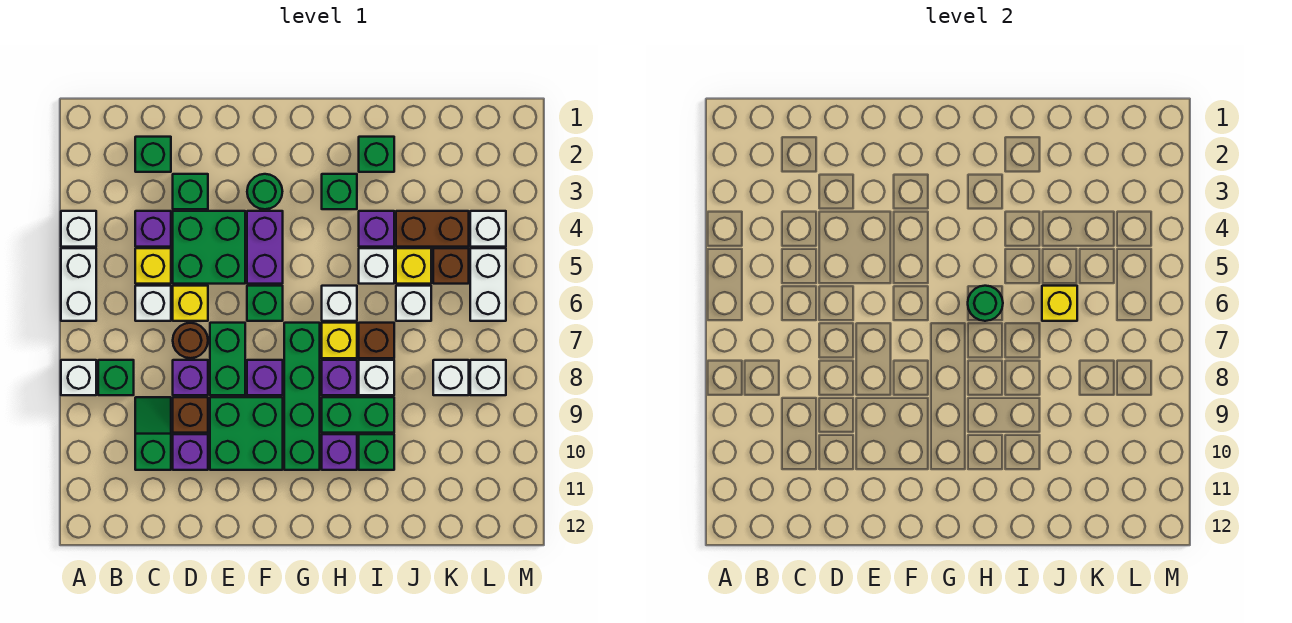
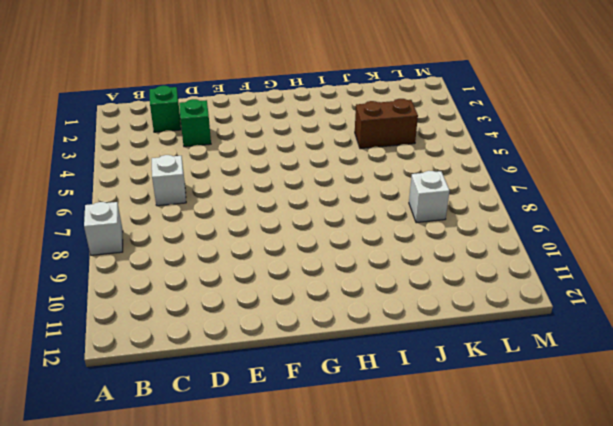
none -> white brick A4 level 1
none -> white brick A5:A6 level 1
none -> green brick B8 level 1
none -> purple brick C4 level 1

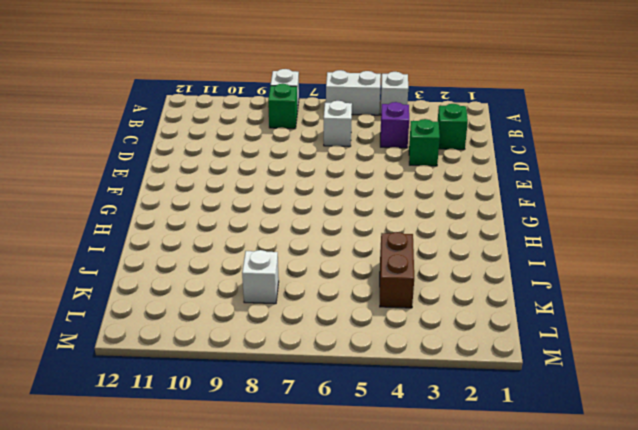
none -> yellow brick C5 level 1
none -> green slope C9:C10 level 1 top 10
none -> green brick D4:E5 level 1
none -> yellow brick D6 level 1

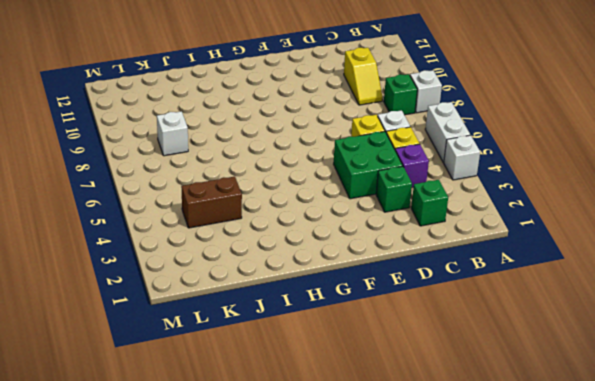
yellow slope C9:C10 level 1 top 10 -> green slope C9:C10 level 1 top 10
none -> brown round brick D7 level 1
none -> purple brick D8 level 1
none -> brown brick D9 level 1
none -> purple brick D10 level 1

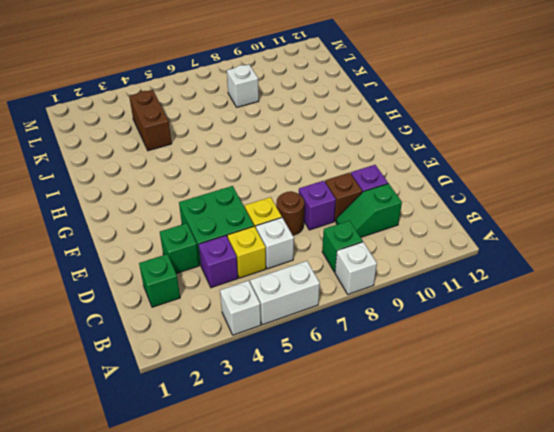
none -> green brick E7:E8 level 1
none -> green brick E9:F10 level 1
none -> green round brick F3 level 1
none -> purple brick F4:F5 level 1

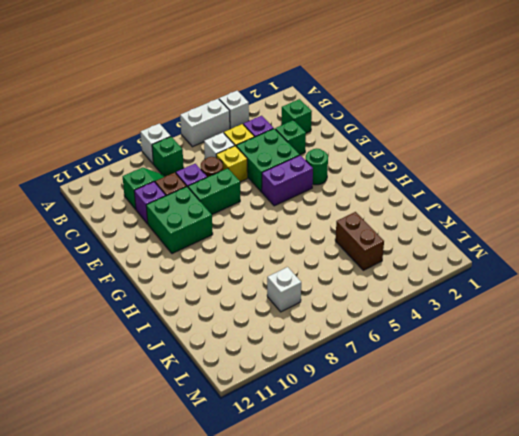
none -> green brick F6 level 1
none -> purple brick F8 level 1
none -> green brick G7:G10 level 1
none -> green brick H3 level 1

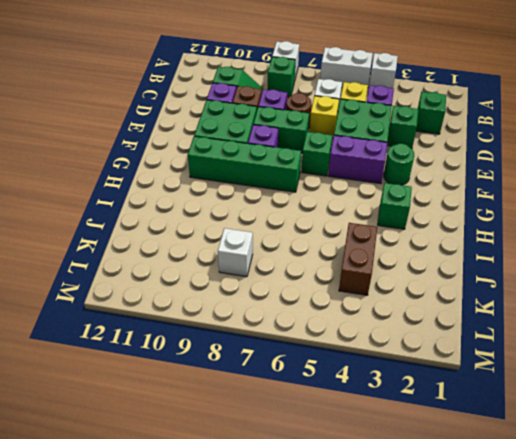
none -> white brick H6 level 1
none -> yellow brick H7 level 1
none -> purple brick H8 level 1
none -> green brick H9:I9 level 1

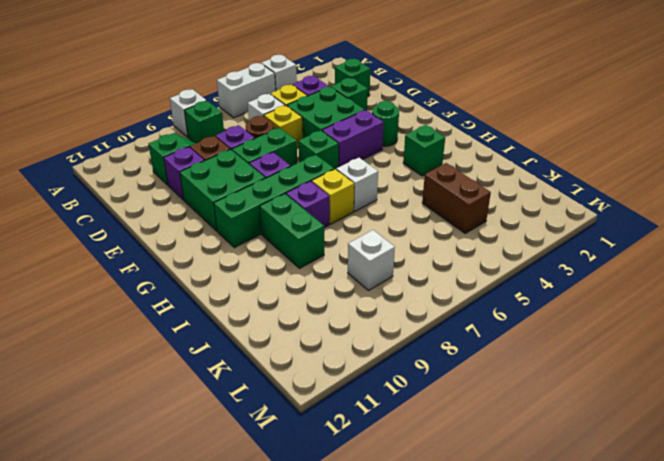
none -> purple brick H10 level 1
none -> green brick I2 level 1
none -> purple brick I4 level 1
none -> white brick I5 level 1

